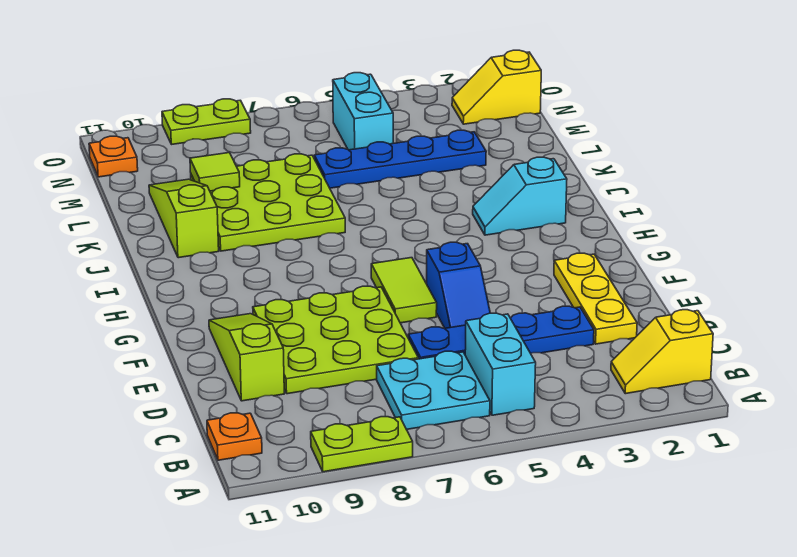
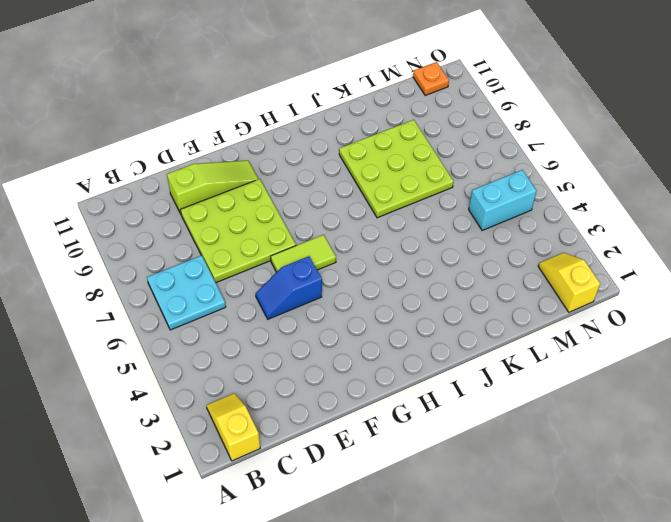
none -> lime plate A8:A9 level 1
none -> cyan brick B5:C5 level 1
none -> orange plate B11 level 1

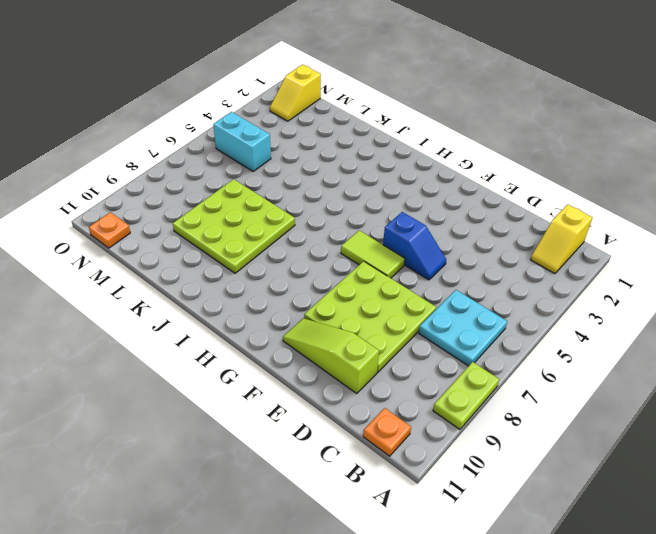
none -> cyan brick B5:C5 level 1
none -> yellow plate D2:F2 level 1
none -> blue plate D3:D6 level 1

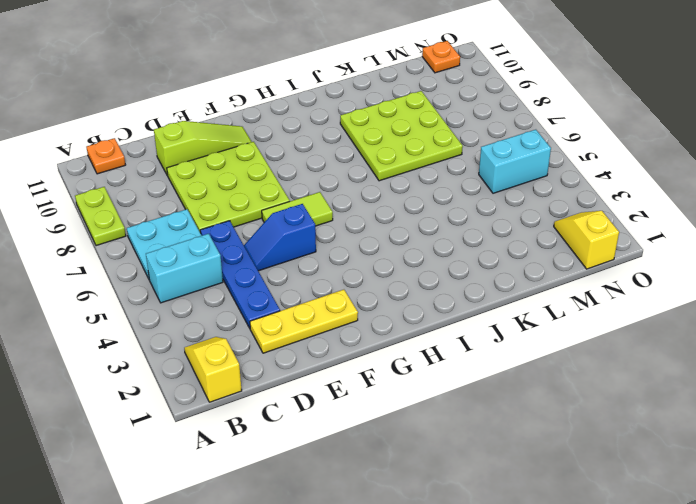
none -> cyan slope I2:I3 level 1 top 2
none -> lime slope J10:L10 level 1 top J
none -> blue plate L3:L6 level 1

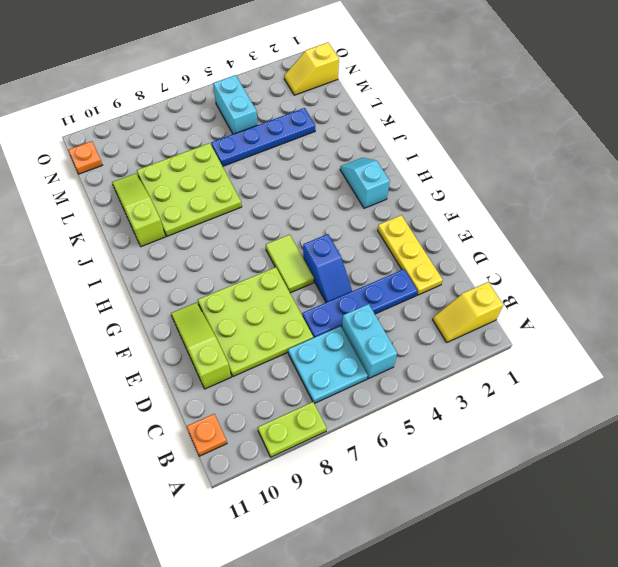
cyan slope H2:I2 level 1 top H -> cyan slope I2:I3 level 1 top 2
none -> lime plate O8:O9 level 1
none -> lime tile L9 level 2

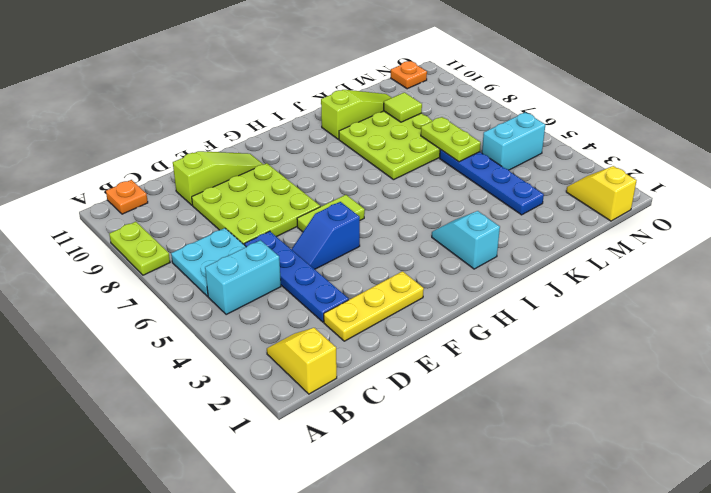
lime plate L6:L7 level 2 -> lime plate O8:O9 level 1

